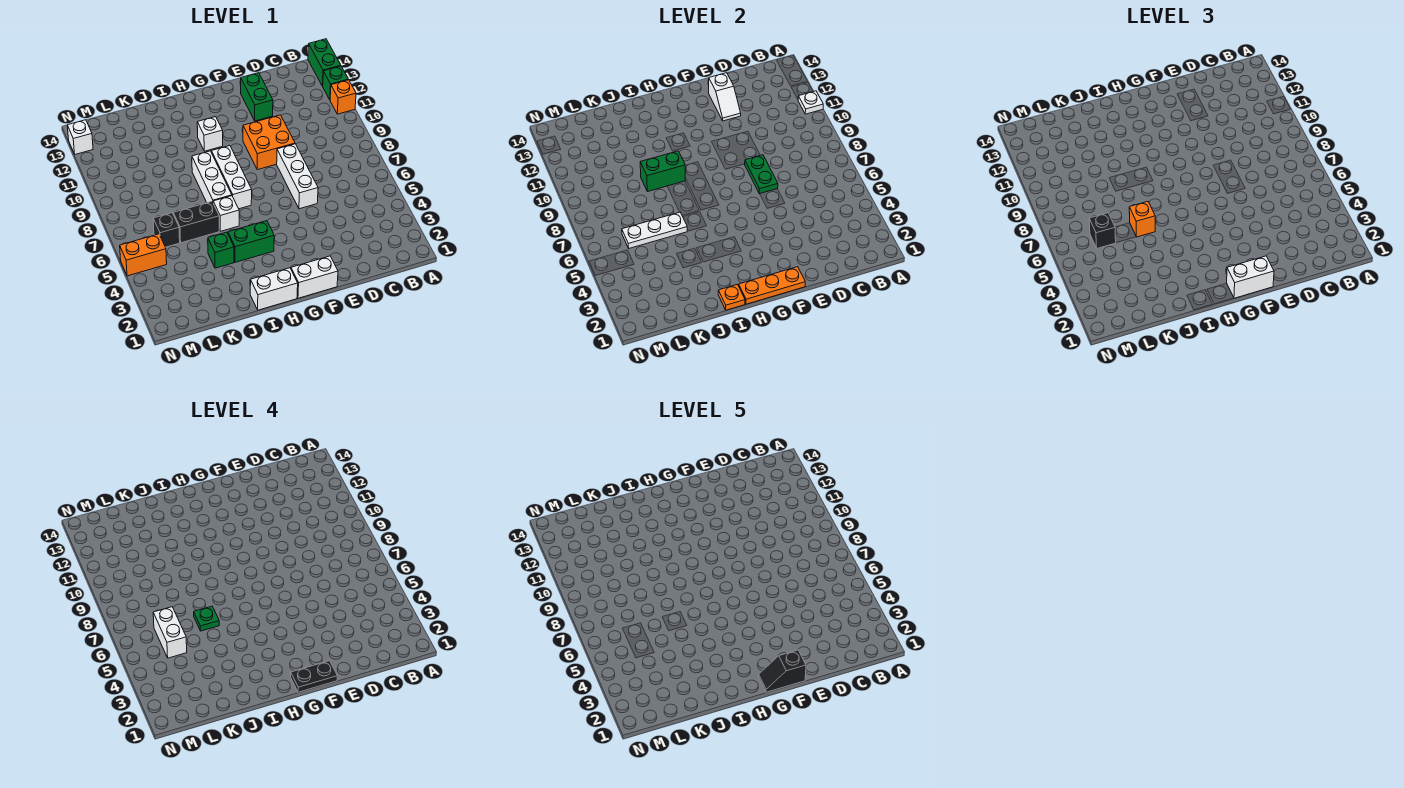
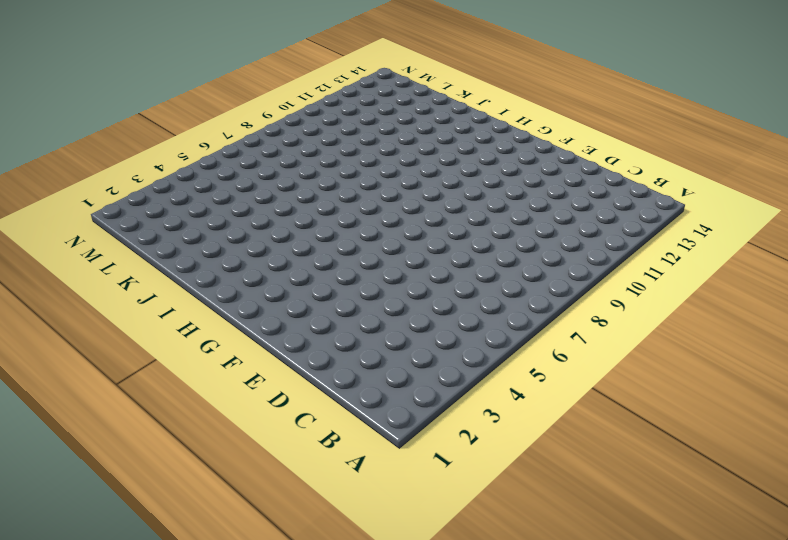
none -> orange brick A11 level 1
none -> green brick A12 level 1
none -> green brick A13:A14 level 1
none -> white brick E6:E8 level 1

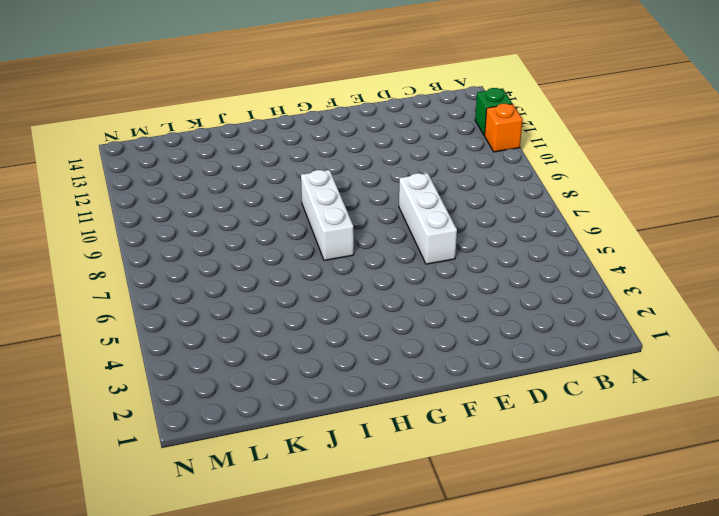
none -> green brick A13:A14 level 1
none -> orange brick E9:F10 level 1
none -> green brick E12:E13 level 1
none -> white brick F1:G1 level 1

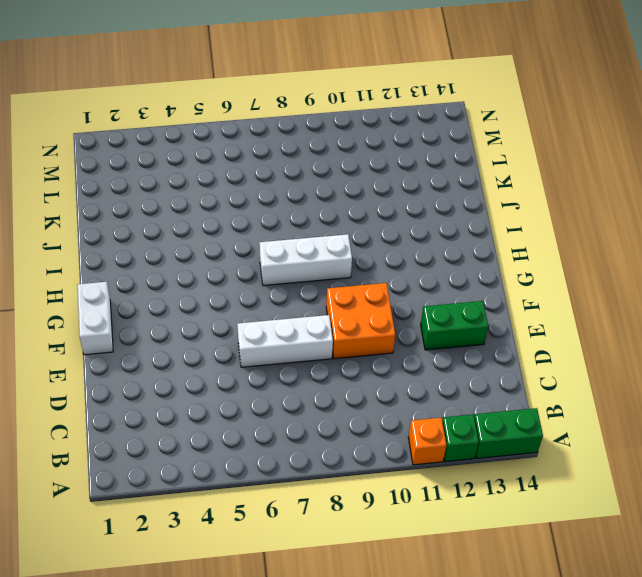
none -> white brick H1:I1 level 1
none -> green brick H4:I4 level 1
none -> white brick H11 level 1
none -> white brick I6 level 1

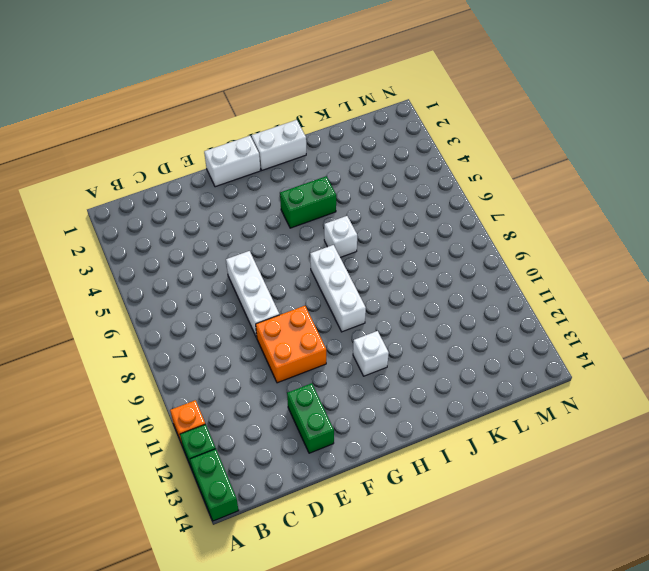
none -> white brick I7:I9 level 1
none -> green brick J4 level 1
none -> black brick J6:K6 level 1
none -> black brick L6 level 1

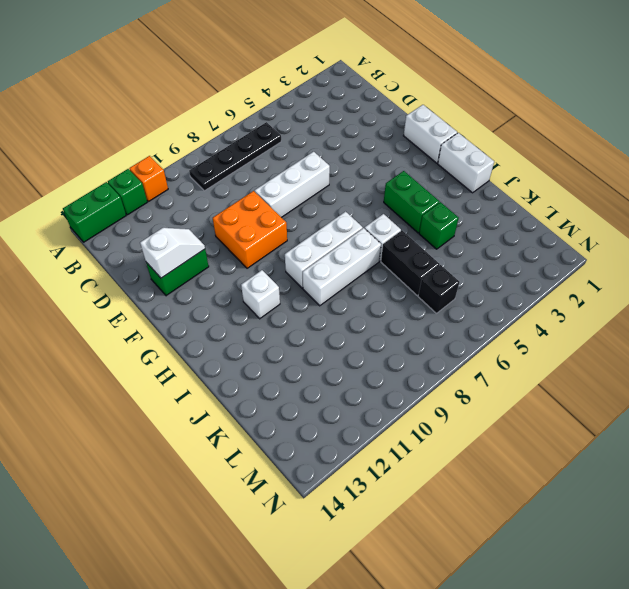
black plate B6:B9 level 1 -> none
none -> orange brick M5:N5 level 1
none -> white brick N13 level 1
none -> white plate A11 level 2
none -> green plate E7:E8 level 2

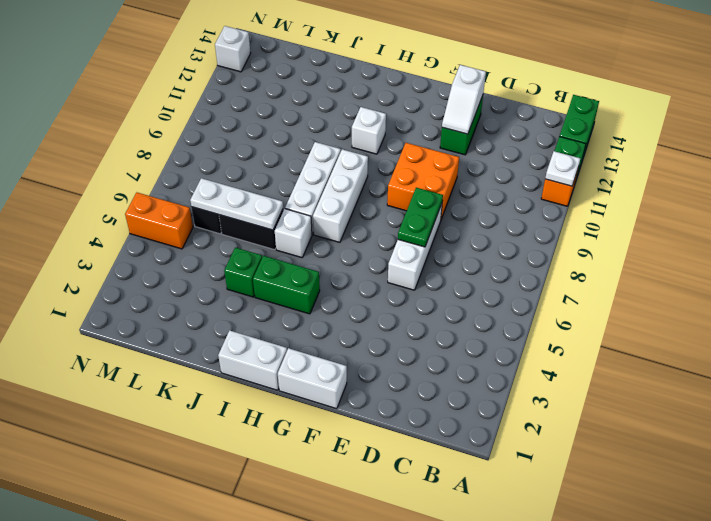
none -> orange plate F1:H1 level 2
none -> orange plate I1 level 2
none -> green brick I9:J9 level 2
none -> white brick F1:G1 level 3

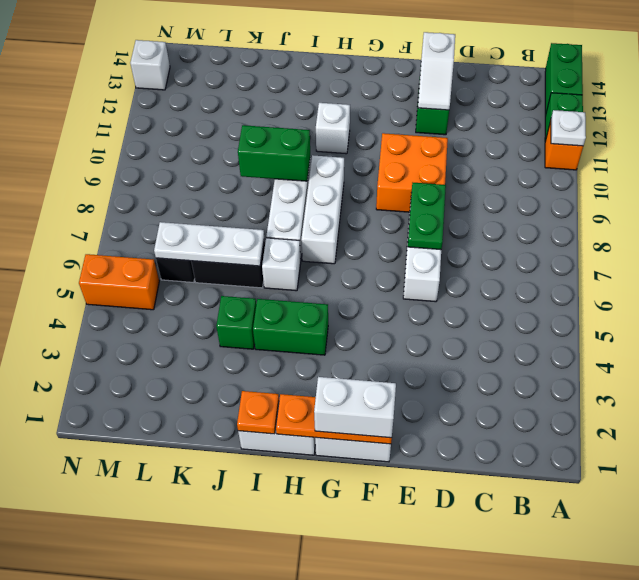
none -> orange brick J6 level 3
none -> black brick L6 level 3
none -> black plate F1:G1 level 4
none -> green plate J6 level 4

